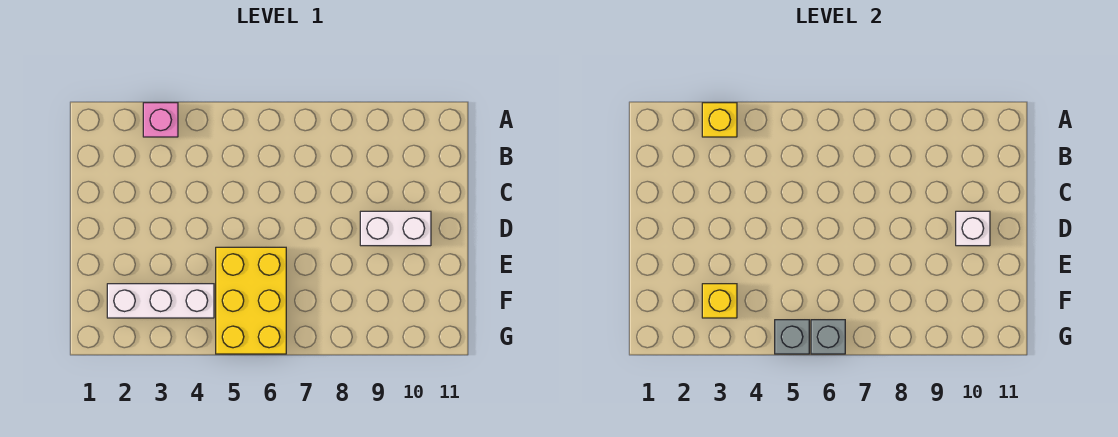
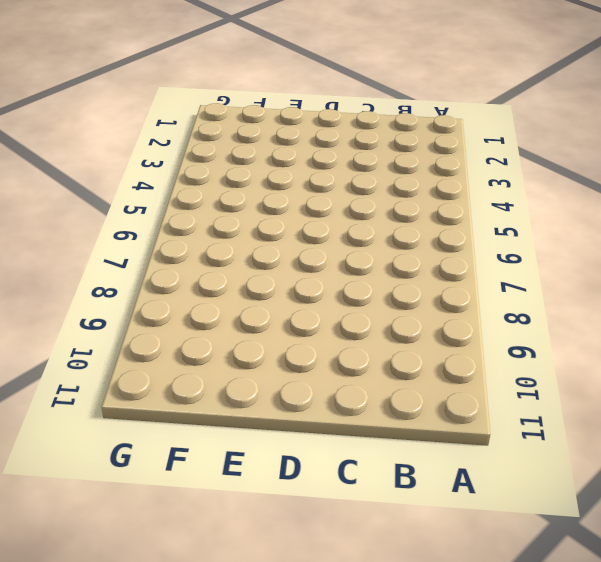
none -> pink brick A3 level 1
none -> white brick D9:D10 level 1

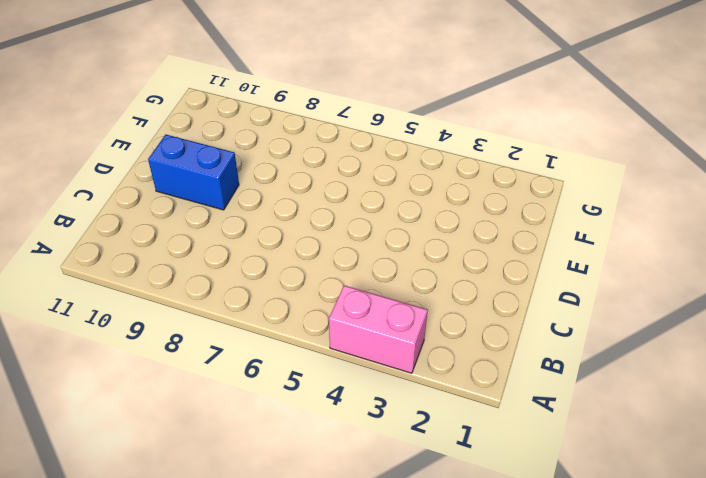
pink brick A3:A4 level 1 -> pink brick A3 level 1
blue brick D9:D10 level 1 -> white brick D9:D10 level 1
none -> yellow brick E5:G6 level 1
none -> white brick F2:F4 level 1

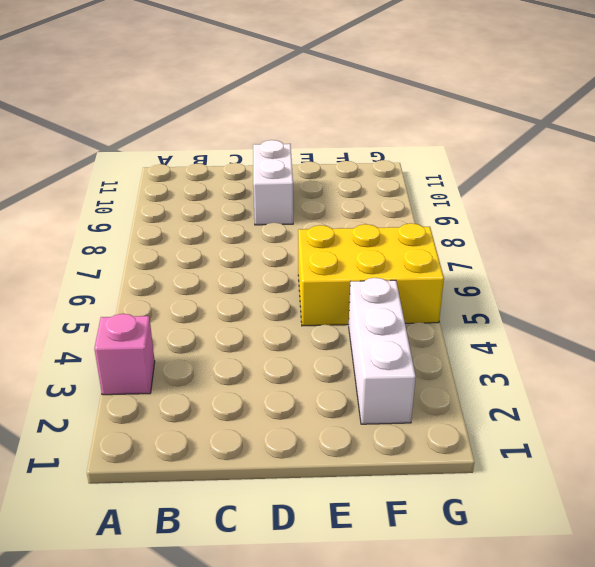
none -> yellow brick A3 level 2
none -> white brick D10 level 2

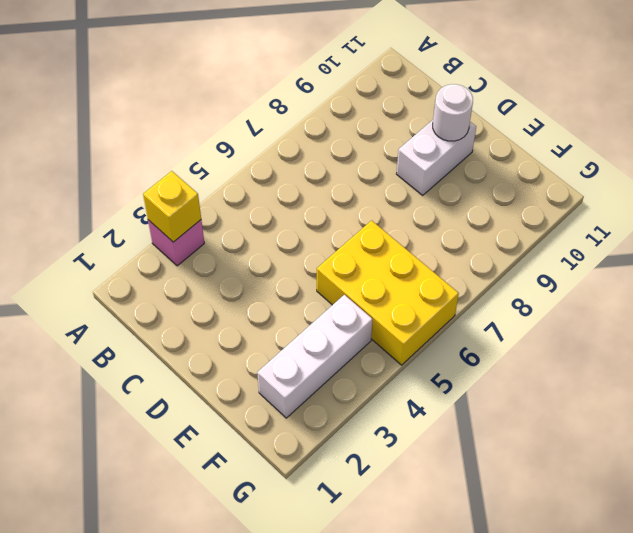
white round brick D10 level 2 -> white brick D10 level 2
none -> yellow brick F3 level 2
none -> grey brick G5 level 2

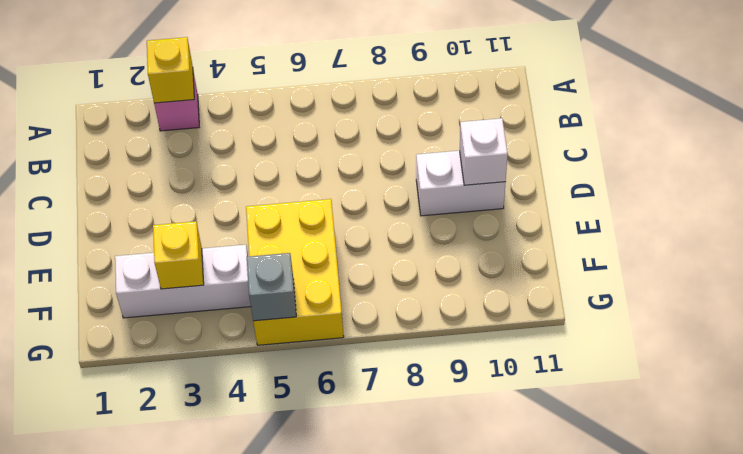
none -> grey brick G6 level 2

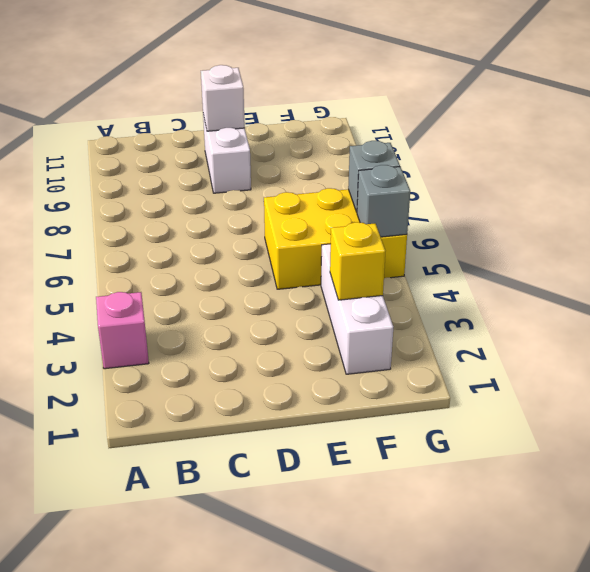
none -> yellow brick A3 level 2

